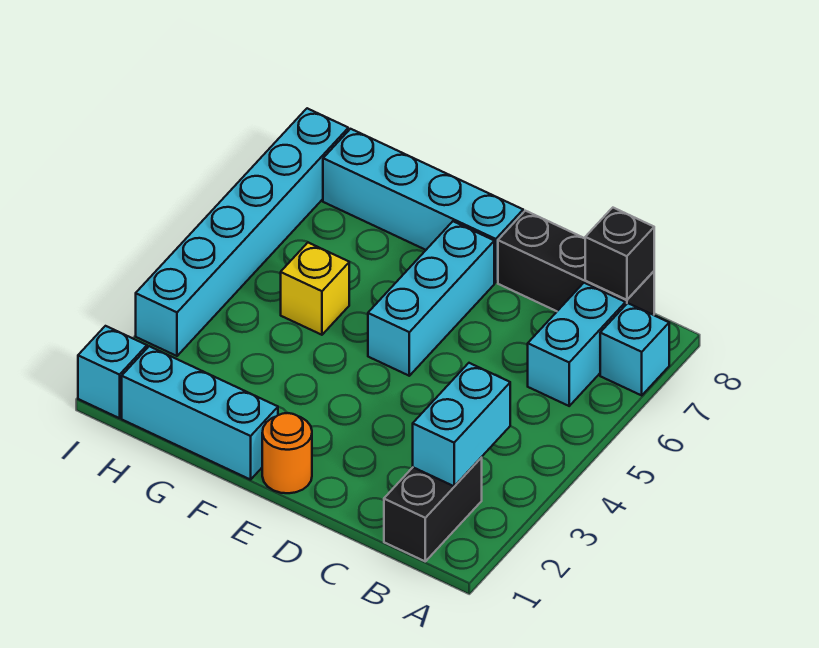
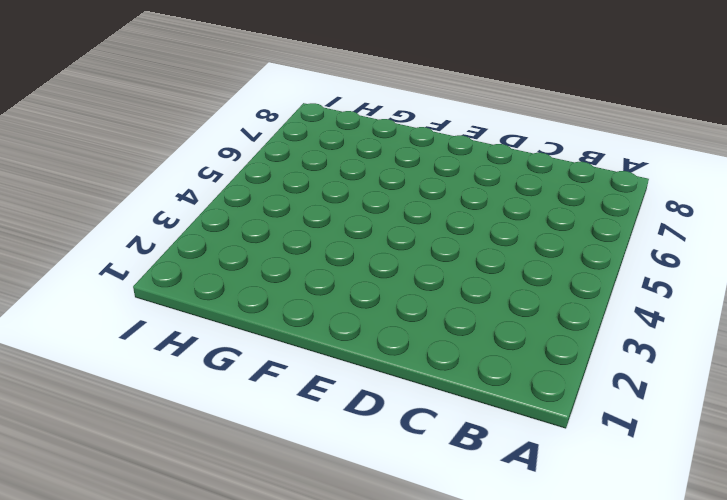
none -> cyan brick A7 level 1
none -> black brick B1:B2 level 1
none -> cyan brick B6:B7 level 1

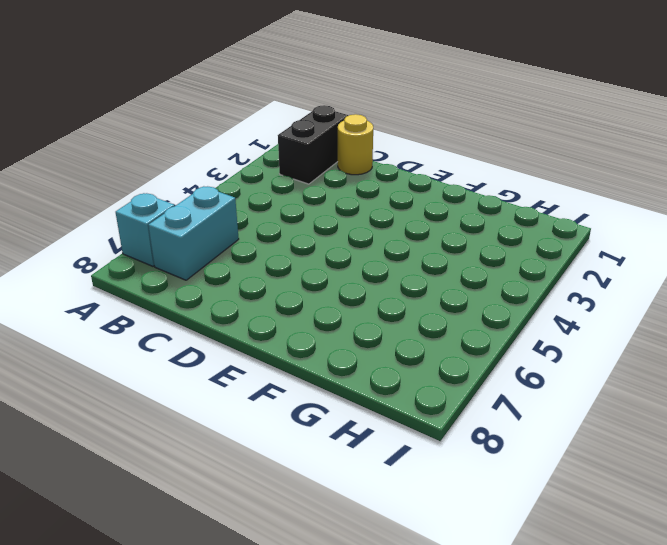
yellow round brick C1 level 1 -> none
none -> black brick B8:D8 level 1
none -> orange round brick E1 level 1
none -> cyan brick E5:E7 level 1

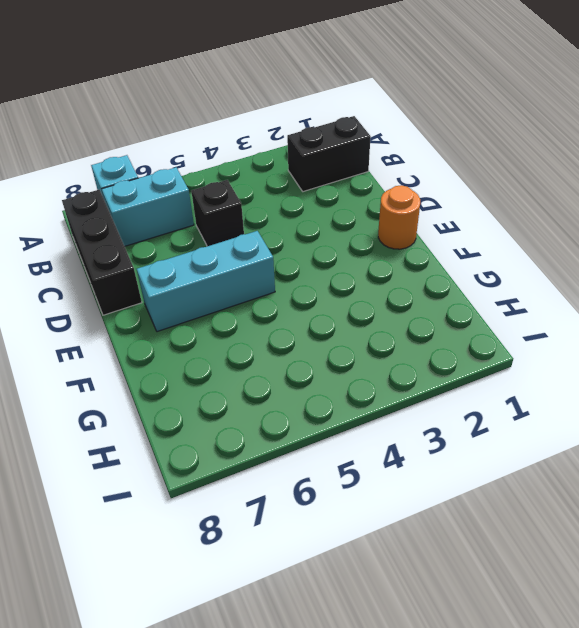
black brick C5 level 1 -> black brick B8 level 2
none -> cyan brick E8:H8 level 1
none -> cyan brick F1:H1 level 1
none -> yellow brick G5 level 1

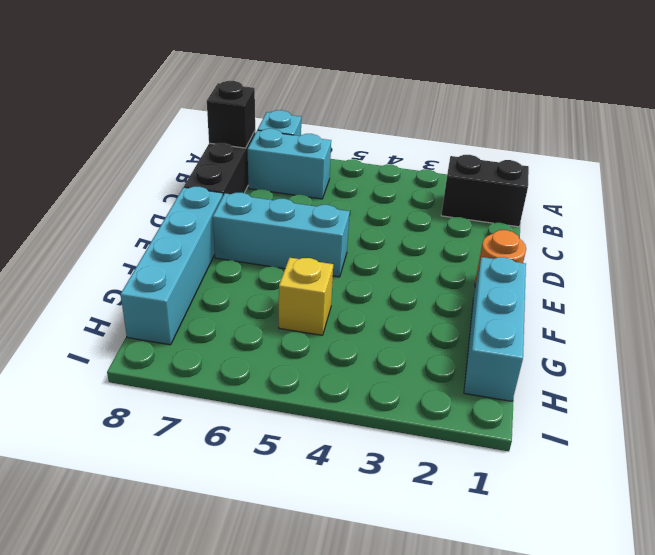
none -> cyan brick I1 level 1
none -> cyan brick I3:I8 level 1
none -> cyan brick B2:B3 level 2

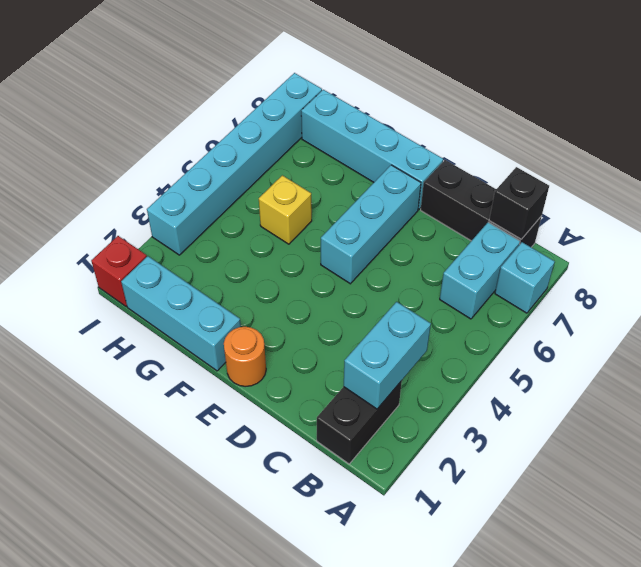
red brick I1 level 1 -> cyan brick I1 level 1

